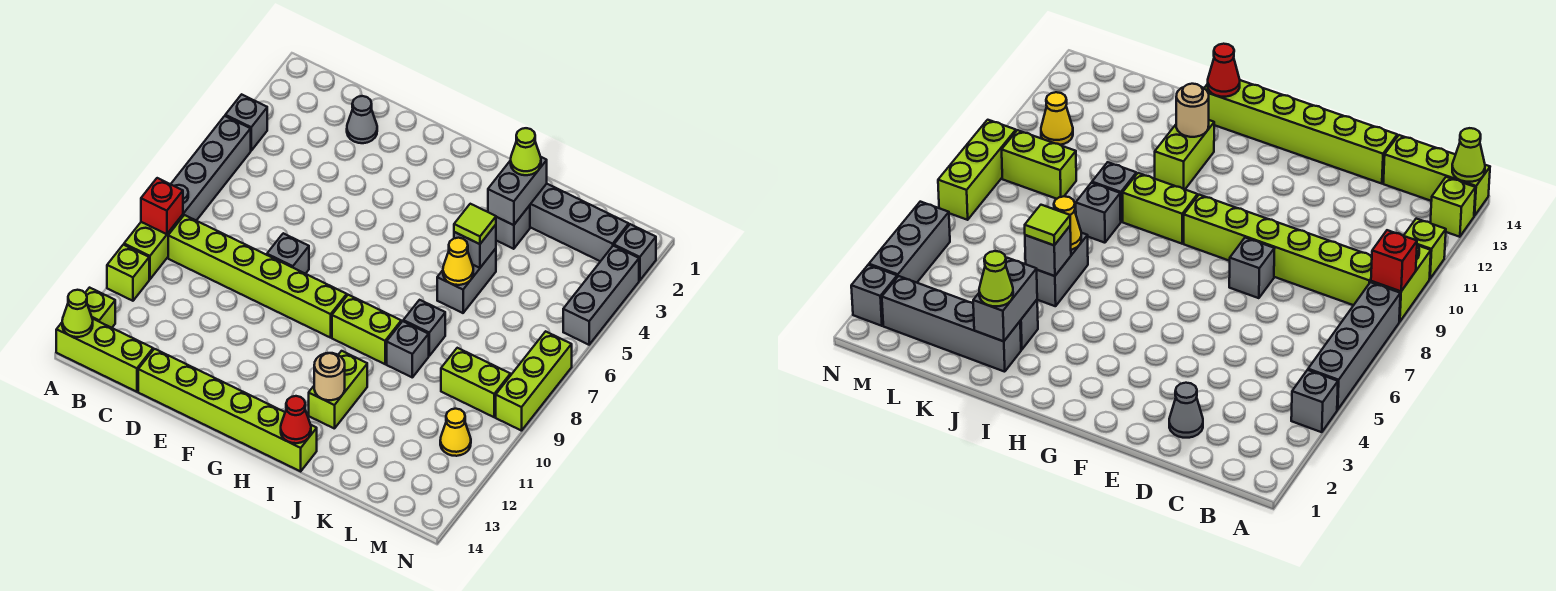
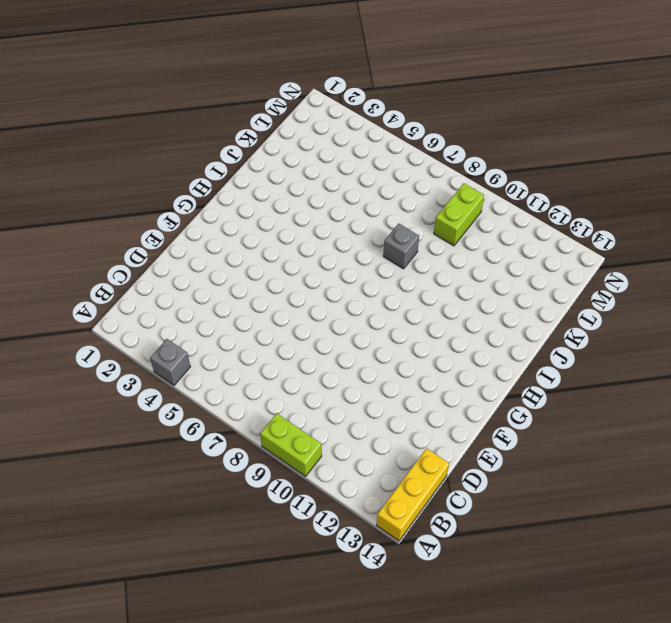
yellow brick A14:C14 level 1 -> lime brick A14:C14 level 1
none -> grey brick A5:A8 level 1
none -> lime brick A11 level 1
none -> lime brick A13 level 1
none -> lime brick B9:G9 level 1

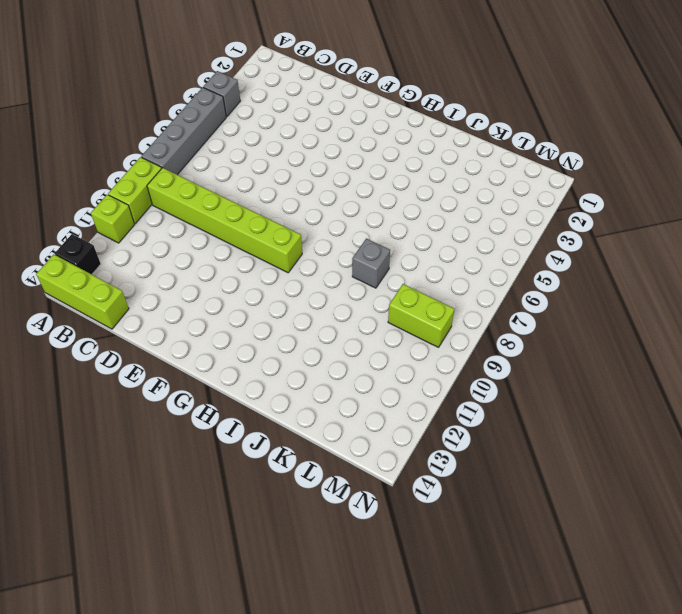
black brick A13 level 1 -> lime brick A13 level 1
none -> grey cone D2 level 1
none -> lime brick D14:I14 level 1
none -> grey brick E8 level 1
none -> lime brick H9:I9 level 1

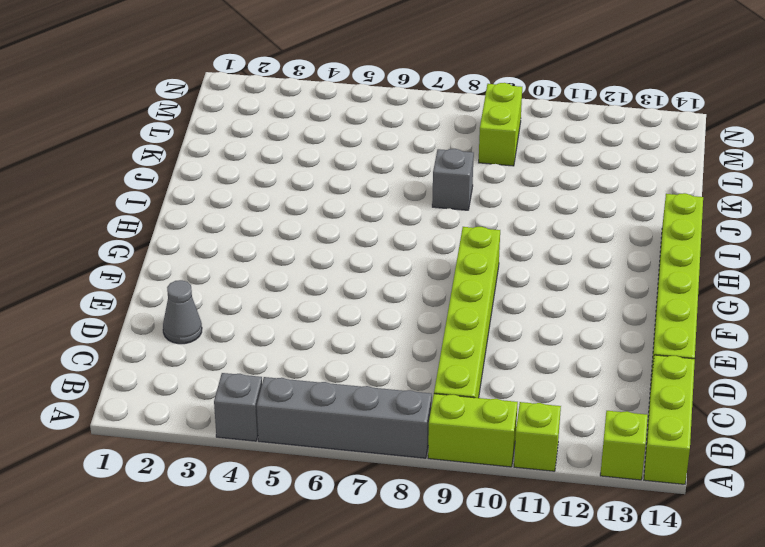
none -> grey brick E8 level 1
none -> lime brick H9:I9 level 1
none -> lime brick I11:I12 level 1
none -> grey brick J2:M2 level 1

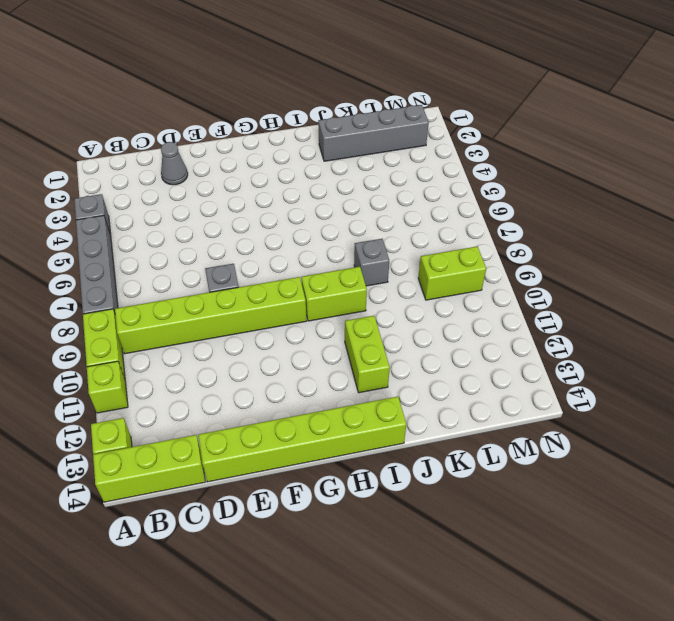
none -> grey brick J3 level 1
none -> grey brick J5:J6 level 1
none -> grey brick J9 level 1
none -> yellow cone M11 level 1

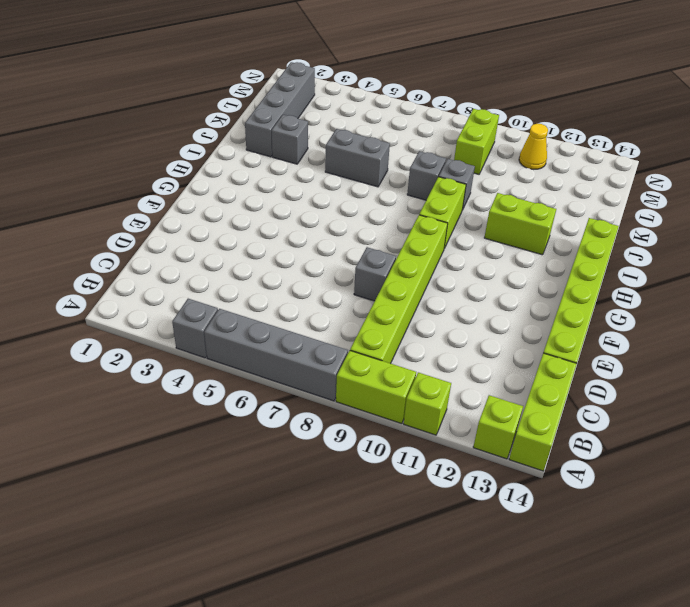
none -> grey cone D2 level 1
none -> grey brick N2 level 1
none -> grey brick N3:N5 level 1
none -> lime brick N7:N9 level 1

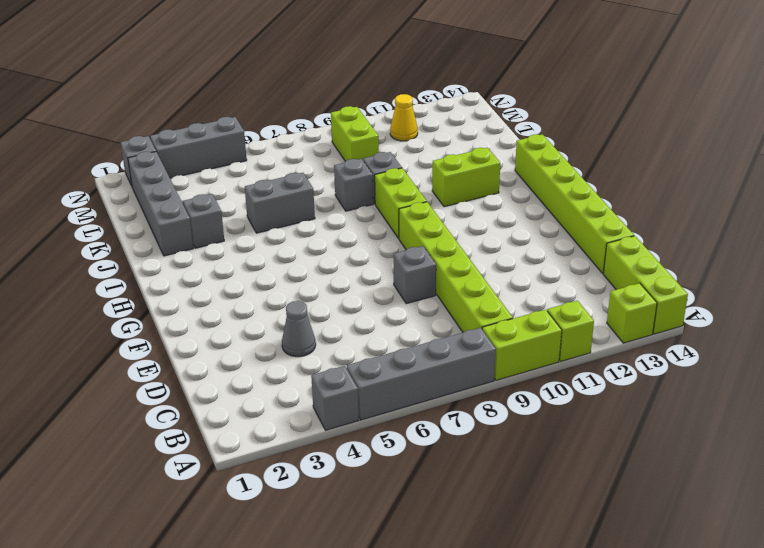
grey cone D4 level 1 -> grey cone D2 level 1
none -> lime brick N7:N9 level 1
none -> red brick A9 level 2
none -> lime cone A14 level 2
none -> tan round brick I12 level 2

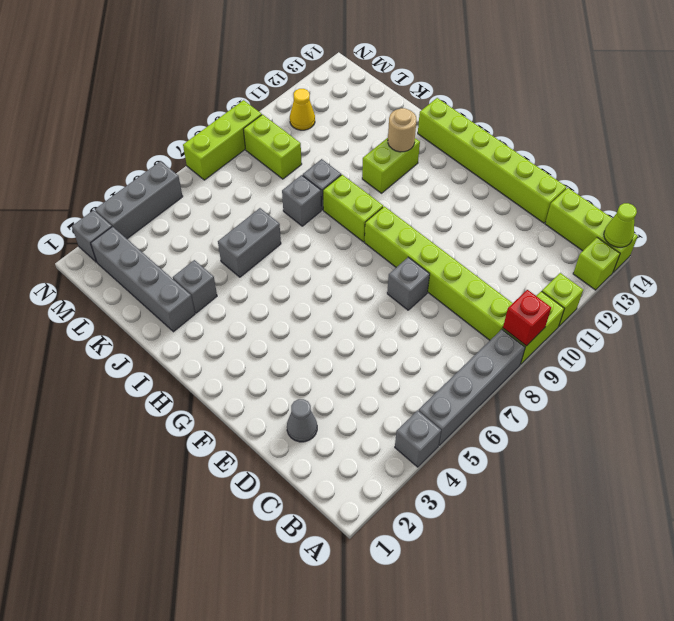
none -> red cone I14 level 2
none -> grey brick J2:J3 level 2
none -> grey brick J5 level 2
none -> yellow cone J6 level 2

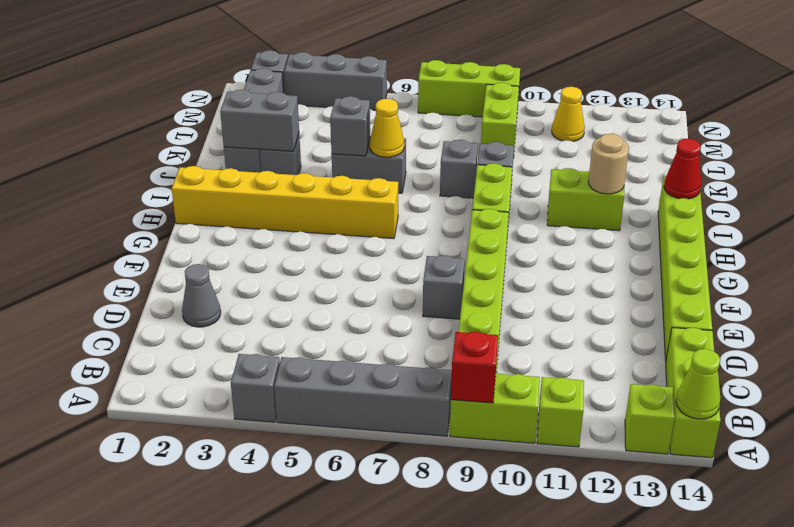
yellow brick H1:H6 level 1 -> none
none -> lime cone J2 level 3
none -> lime tile J5 level 3

